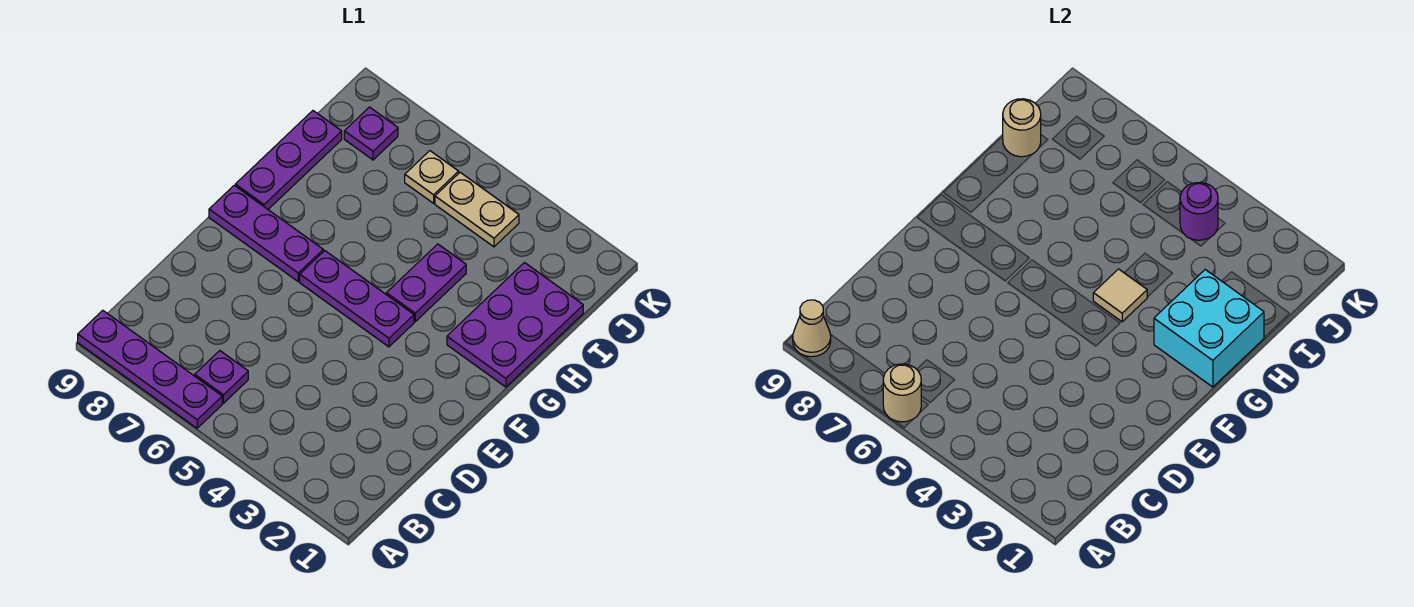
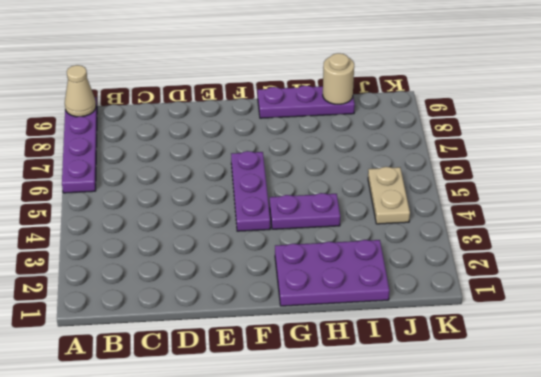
none -> purple plate B6 level 1
none -> purple plate F7:F9 level 1
none -> tan plate J6 level 1

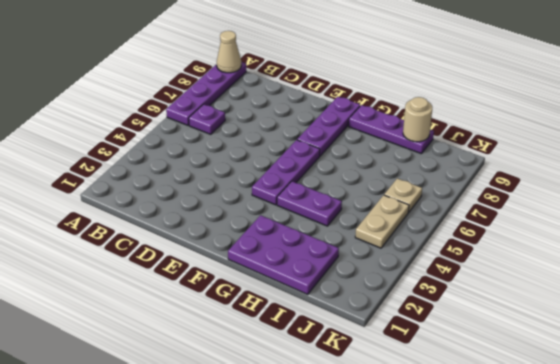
none -> purple plate J8 level 1
none -> tan round brick A6 level 2
none -> cyan brick G1:H2 level 2

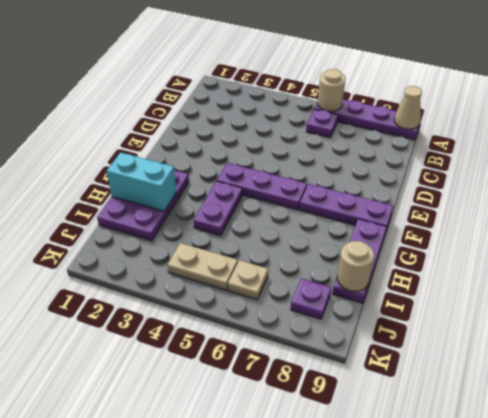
cyan brick H1:H2 level 2 -> cyan brick G1:H2 level 2
none -> tan tile G4 level 2
none -> purple round brick J4 level 2

